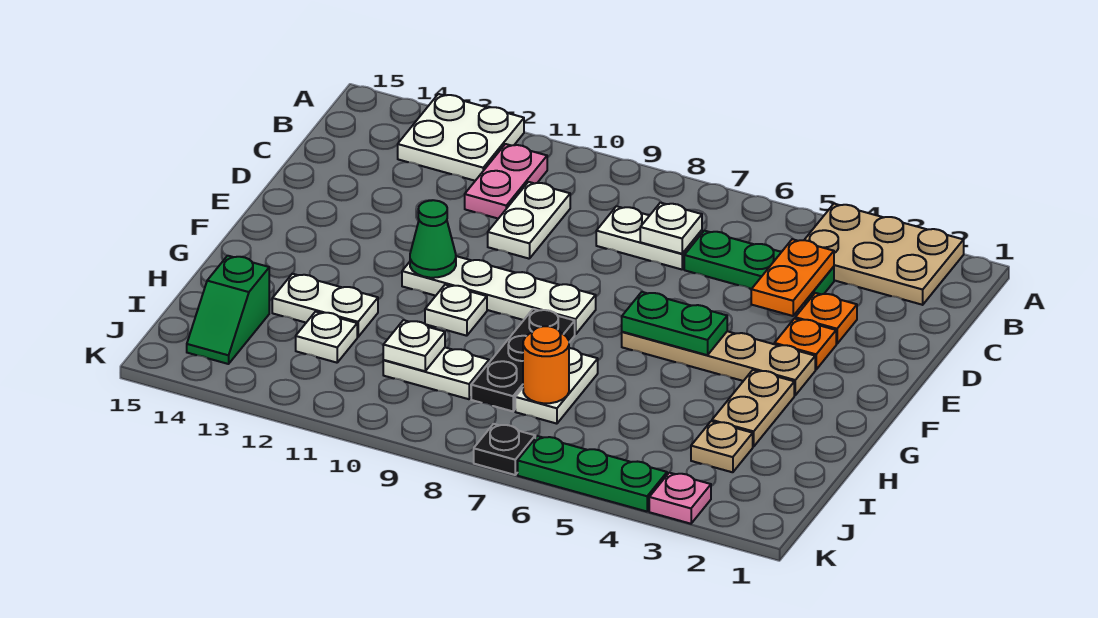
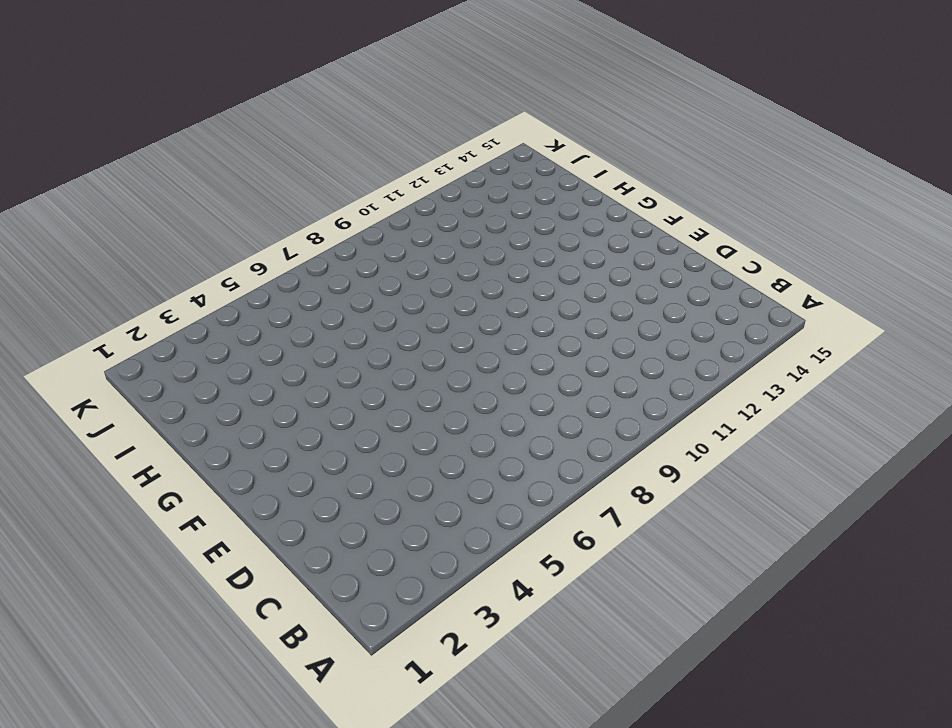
none -> tan plate A2:B4 level 1
none -> white plate A12:B13 level 1
none -> pink plate B11:C11 level 1

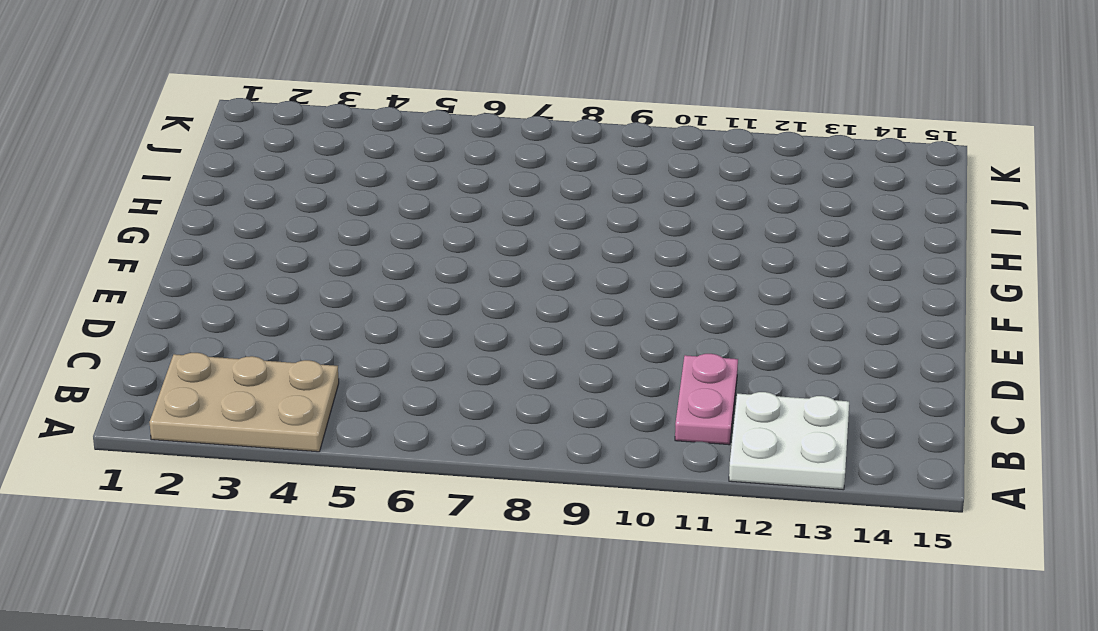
none -> green plate C4:C6 level 1
none -> white plate C7:C8 level 1
none -> white plate C10:D10 level 1

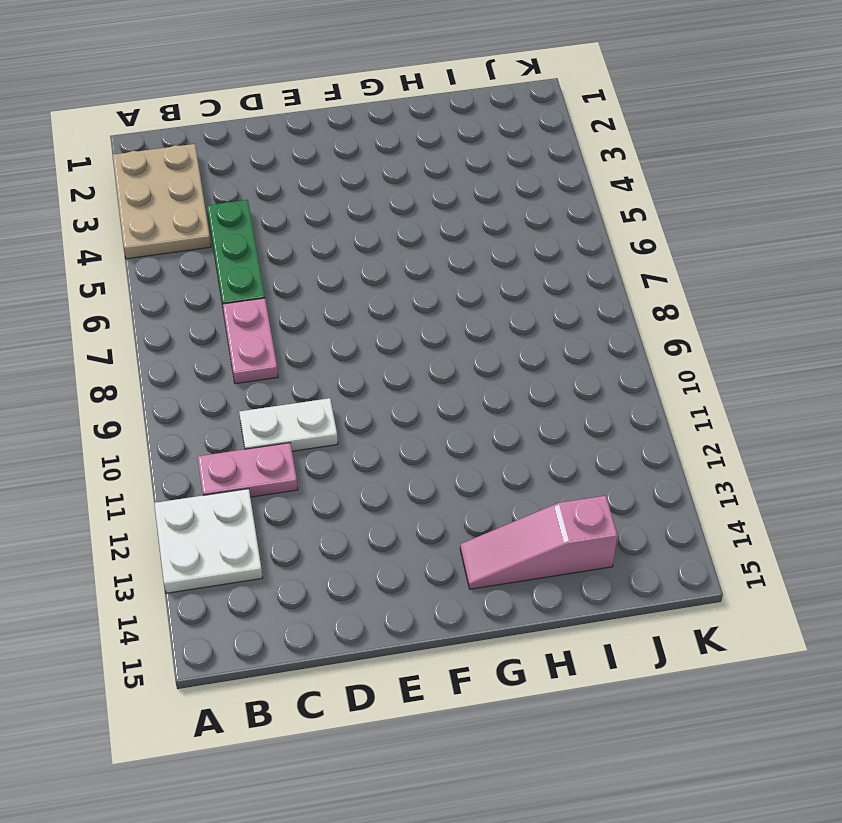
pink plate C7:C8 level 1 -> white plate C7:C8 level 1
pink slope G14:I14 level 1 top I -> green slope I14:J14 level 1 top I
none -> orange plate D3 level 1
none -> orange plate E3 level 1
none -> tan plate F3:F6 level 1

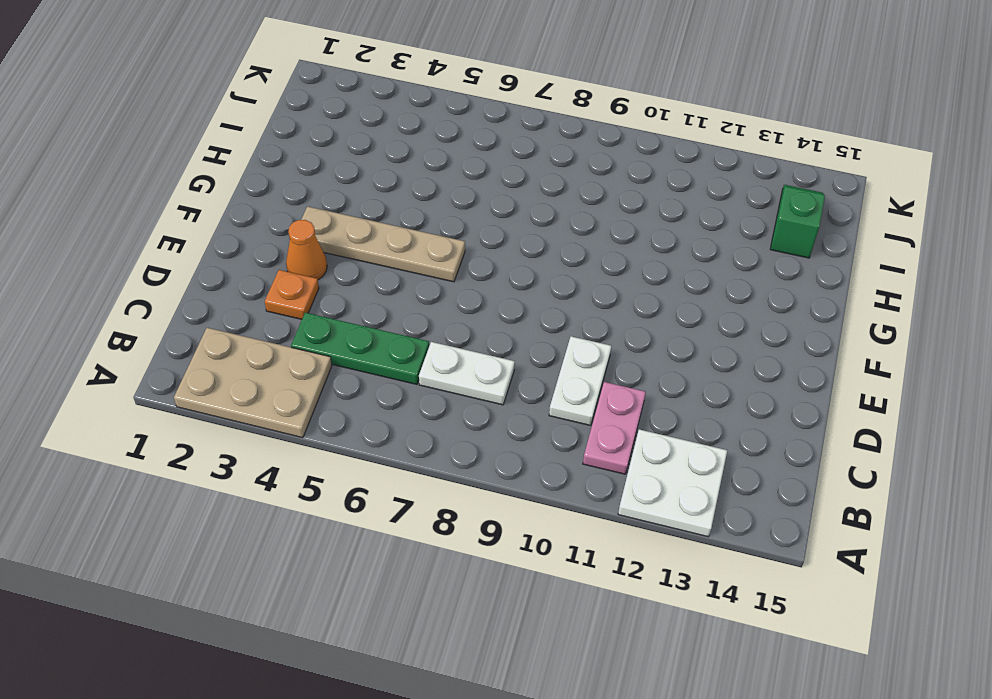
orange cone E3 level 1 -> orange plate E3 level 1
none -> white plate F8:F11 level 1
none -> tan plate G3:H3 level 1
none -> black plate G8:I8 level 1

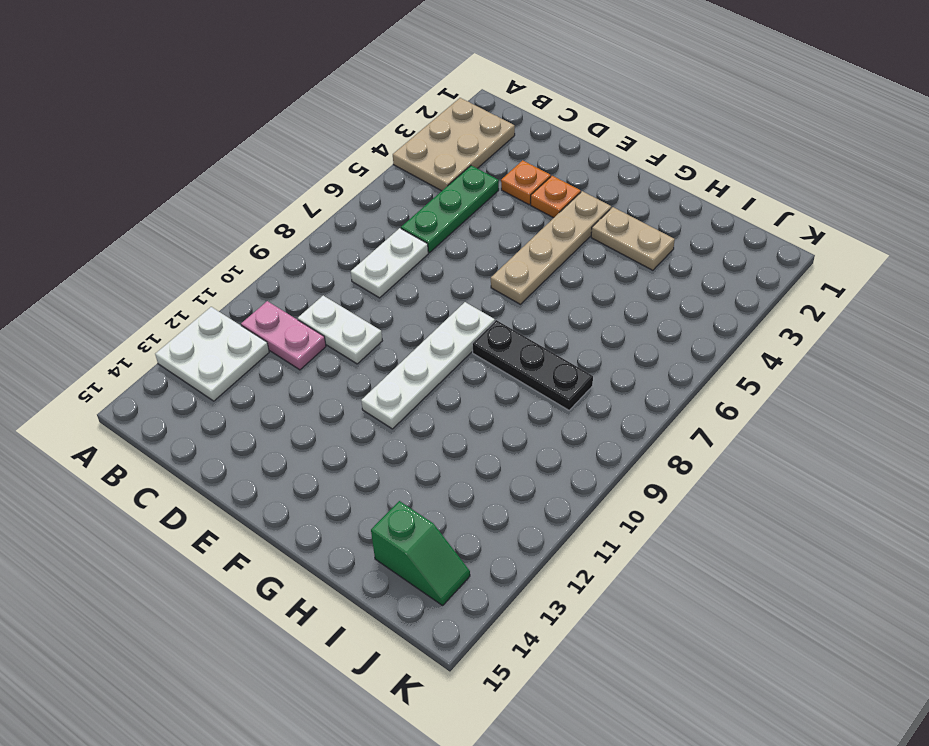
none -> white plate G10 level 1
none -> white plate H7:I7 level 1
none -> white plate H12:H13 level 1

